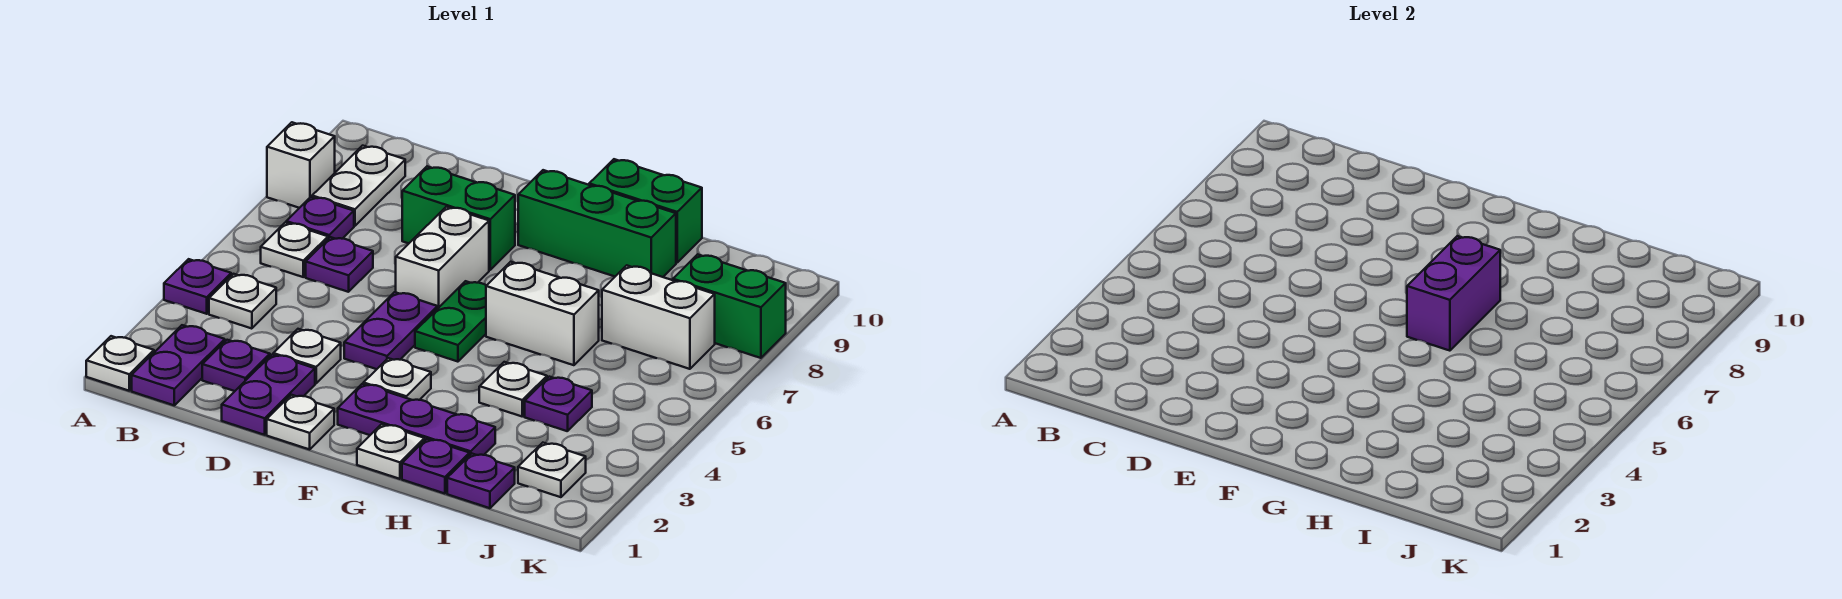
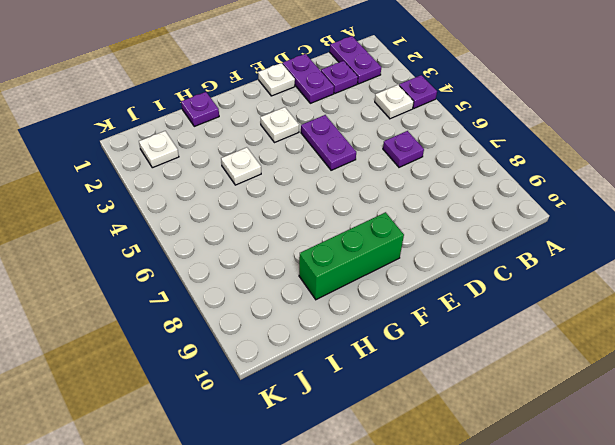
none -> white plate A1 level 1
none -> white brick A8 level 1
none -> white plate B6 level 1
none -> purple plate B7 level 1

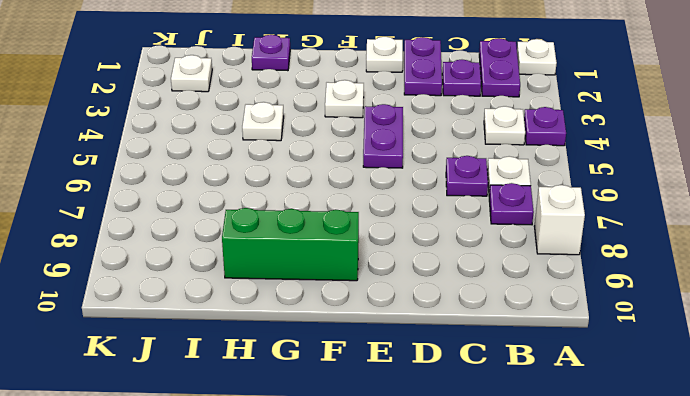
none -> white plate B8:B9 level 1
none -> white plate D3 level 1
none -> green brick D8:E8 level 1
none -> white brick E6:E7 level 1

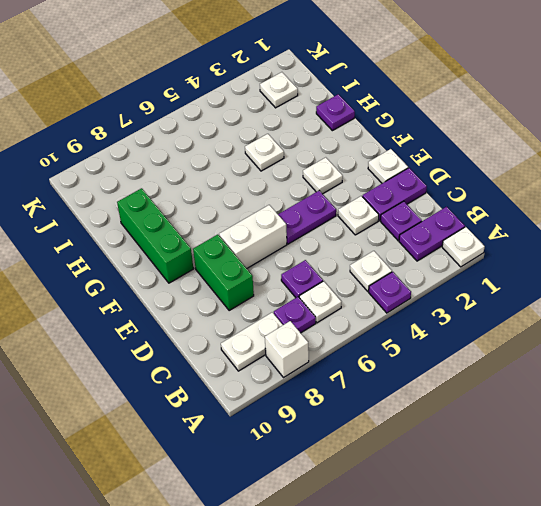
none -> purple plate F2:H2 level 1
none -> green plate F5:F6 level 1
none -> white plate G1 level 1
none -> white brick G6:H6 level 1

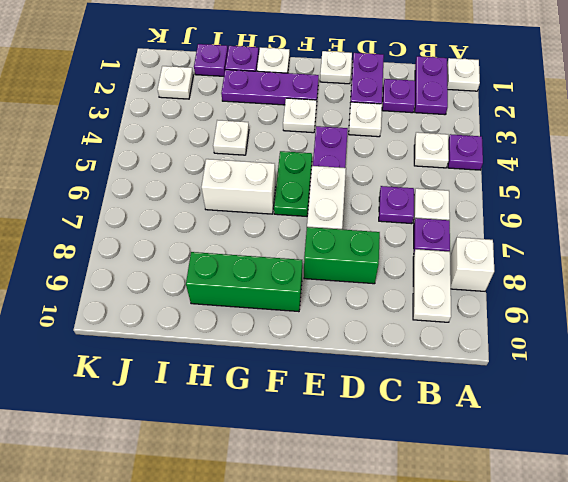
none -> green brick G10:H10 level 1
none -> purple plate I4 level 1
none -> white brick I7:J7 level 1
none -> green brick J8:K8 level 1

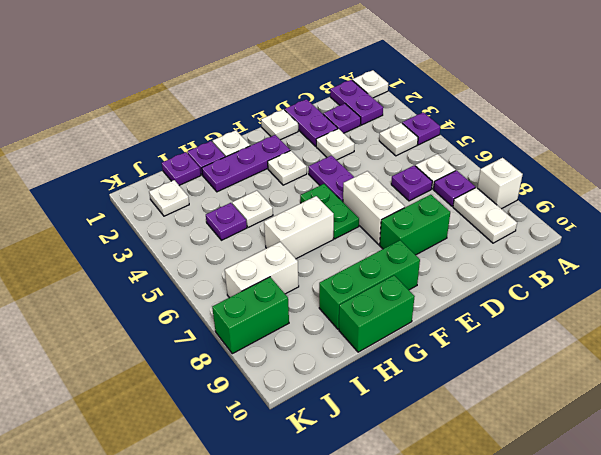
none -> purple brick G6:G7 level 2

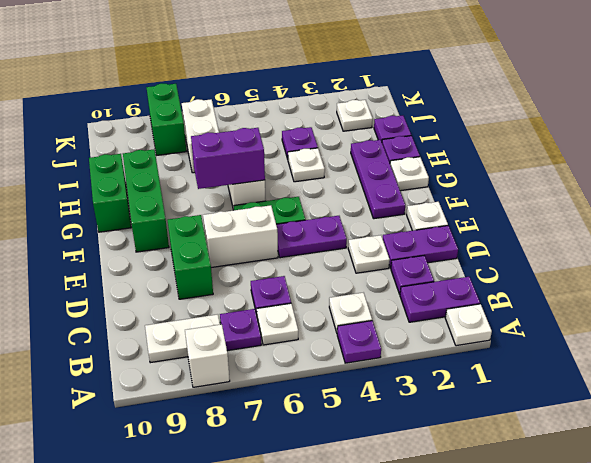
none -> white plate F3 level 1

